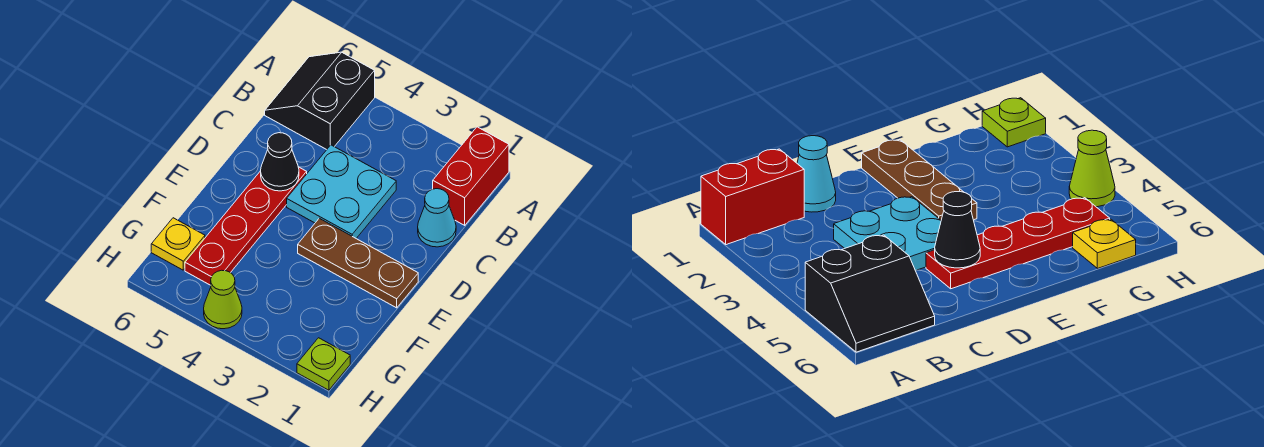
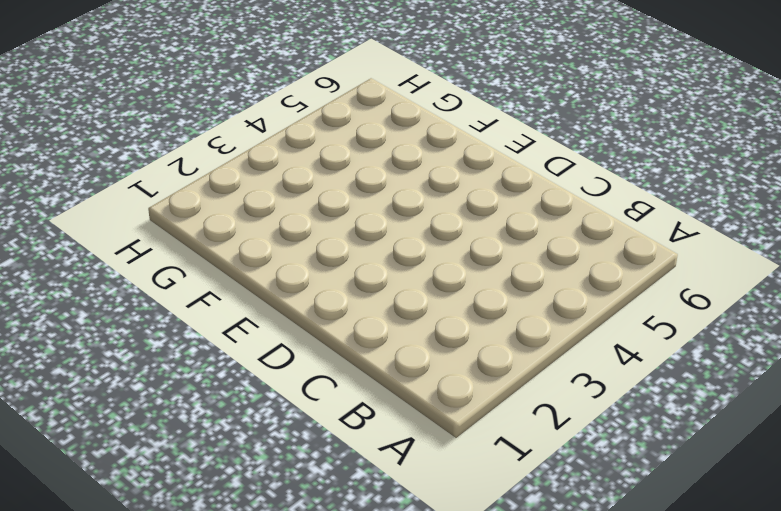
none -> red brick A1:B1 level 1
none -> black slope A5:B6 level 1 top 5

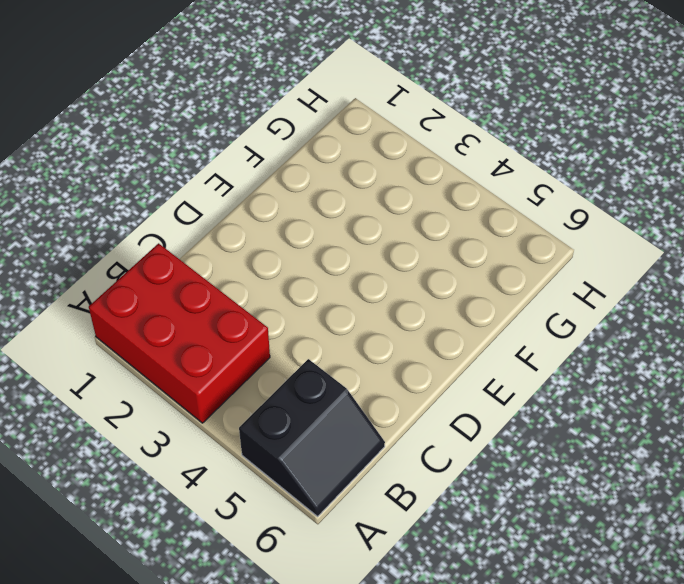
red brick A1:B3 level 1 -> red brick A1:B1 level 1
none -> cyan cone C1 level 1
none -> cyan plate C3:D4 level 1

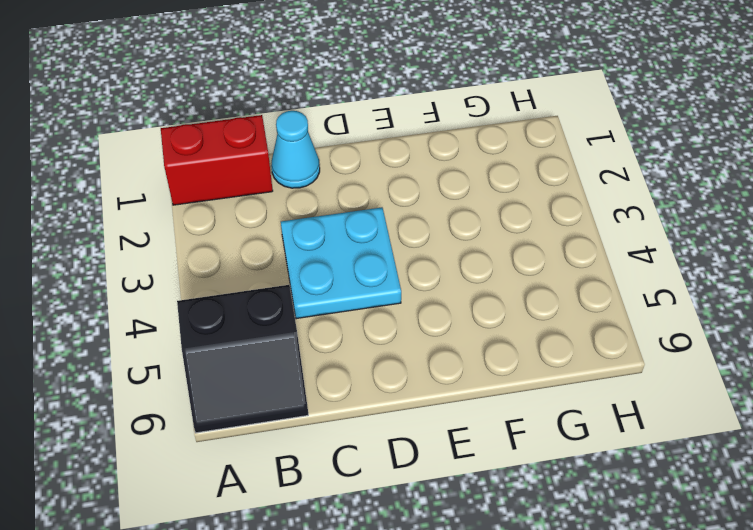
none -> red plate D5:G5 level 1
none -> brown plate E1:E3 level 1

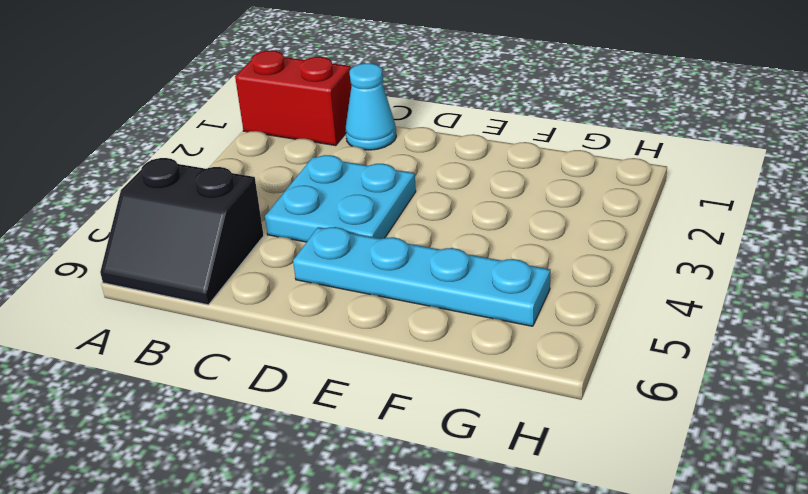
cyan plate D5:G5 level 1 -> red plate D5:G5 level 1
none -> brown plate E1:E3 level 1
none -> yellow plate G6 level 1

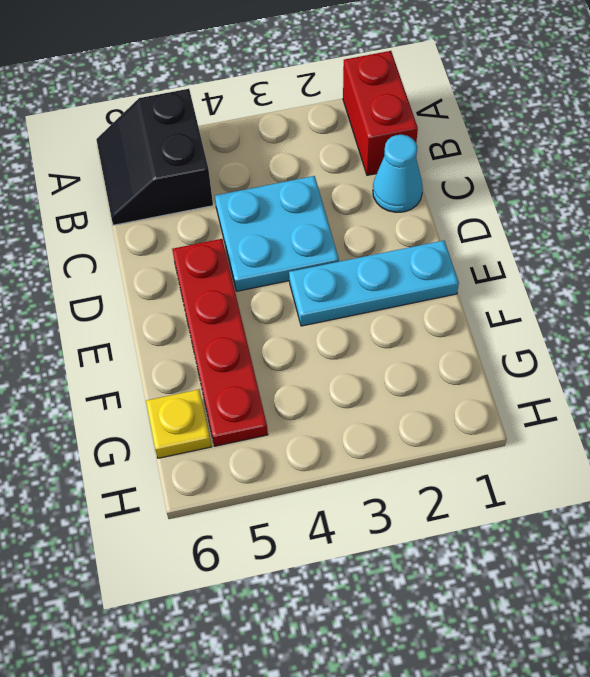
cyan plate E1:E3 level 1 -> brown plate E1:E3 level 1
none -> lime plate H1 level 1
none -> lime cone H4 level 1

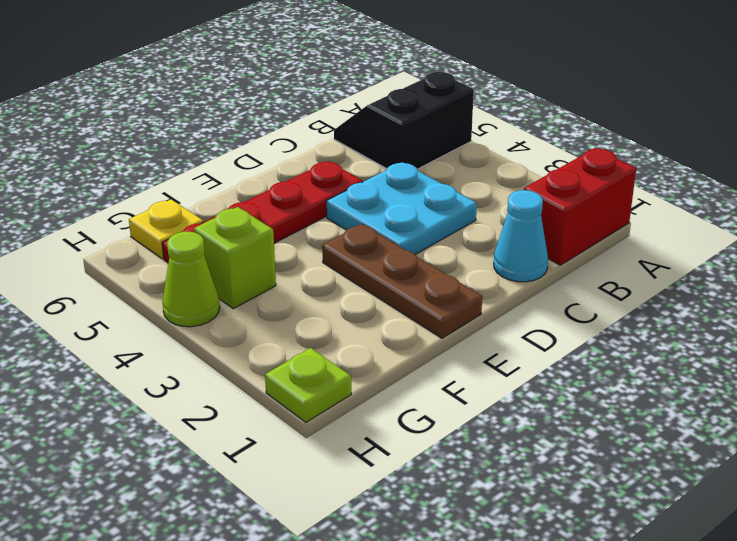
lime brick G4 level 1 -> none
none -> black cone D5 level 2

